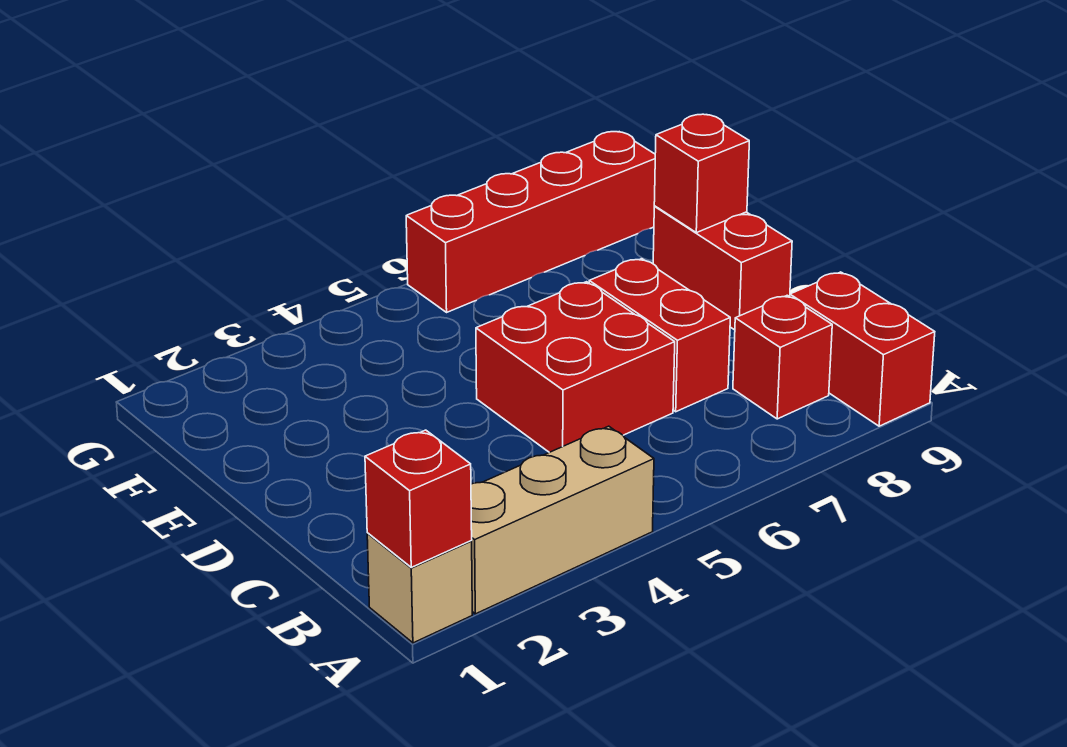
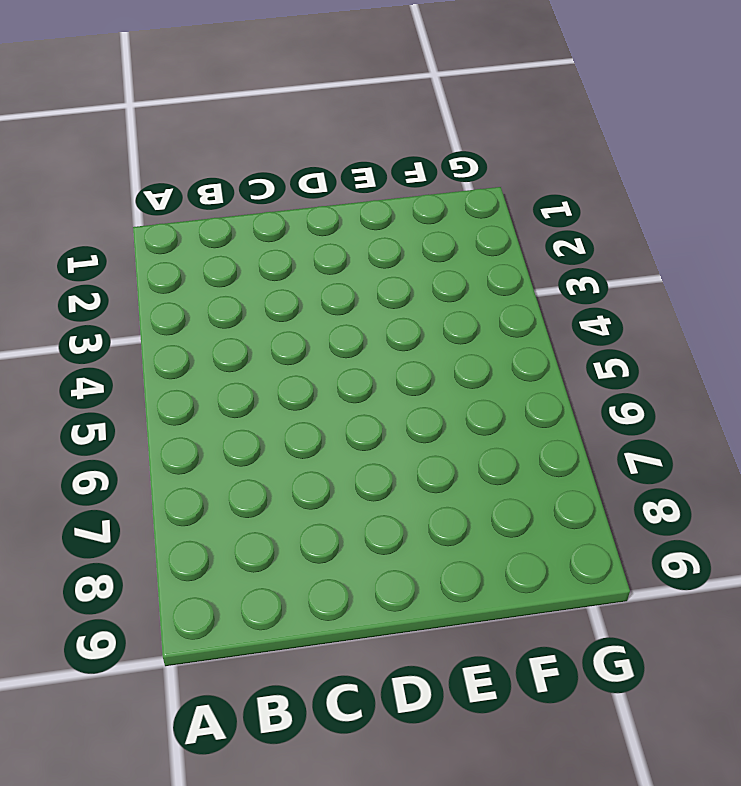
none -> tan brick A1 level 1
none -> tan brick A2:A4 level 1

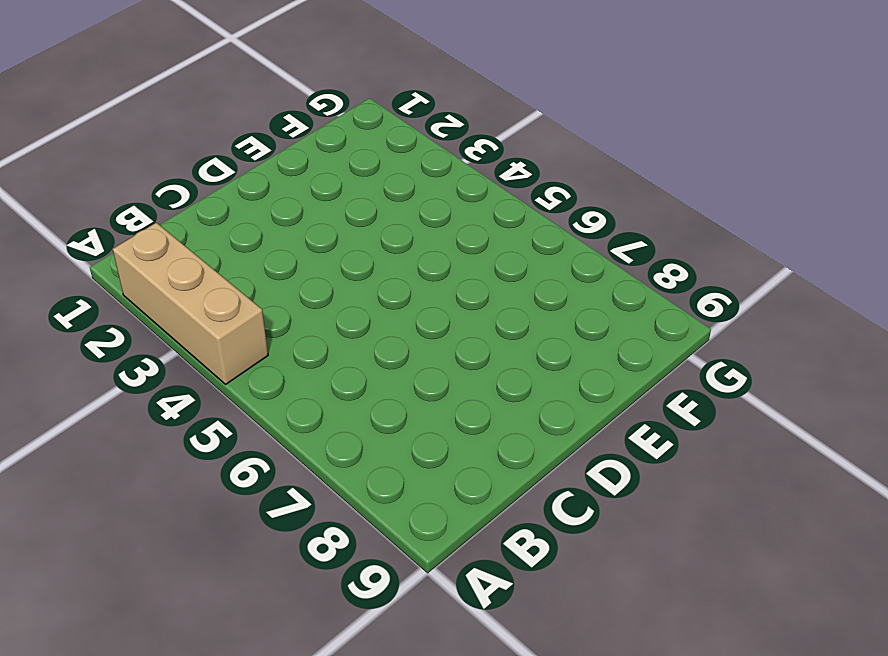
none -> tan brick A1 level 1
none -> red brick A9:B9 level 1

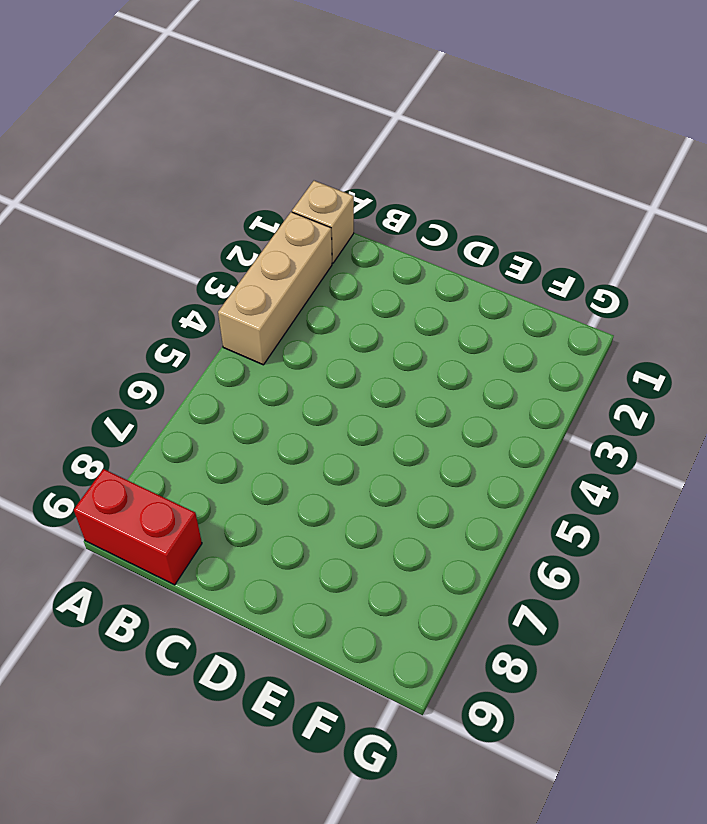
none -> red brick B8 level 1
none -> red brick C5:D6 level 1

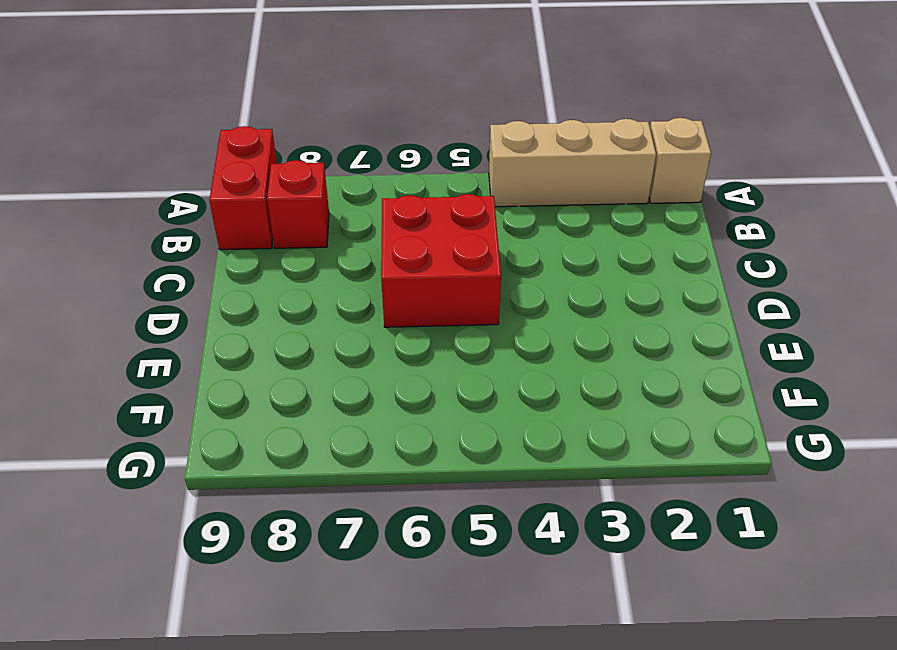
none -> red brick C7:D7 level 1
none -> red brick D9:E9 level 1

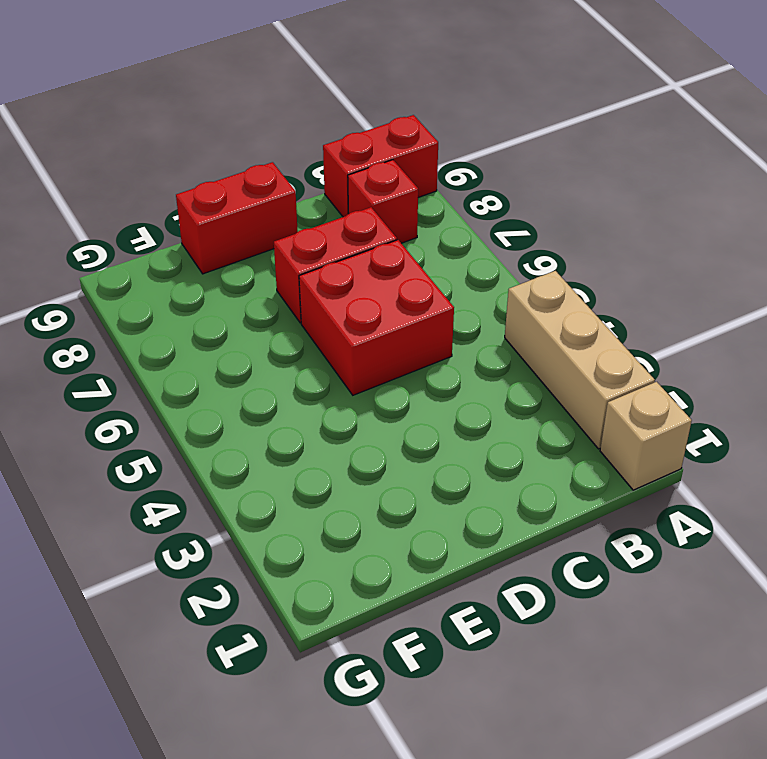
none -> red brick G6:G9 level 1
none -> red brick A1 level 2

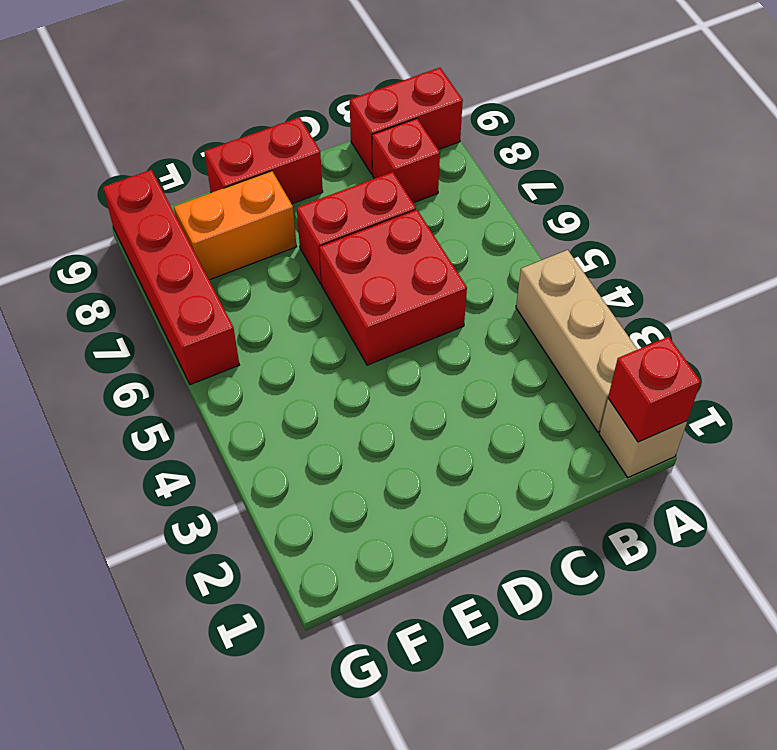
orange brick E8:F8 level 1 -> none
none -> red brick E9 level 2

